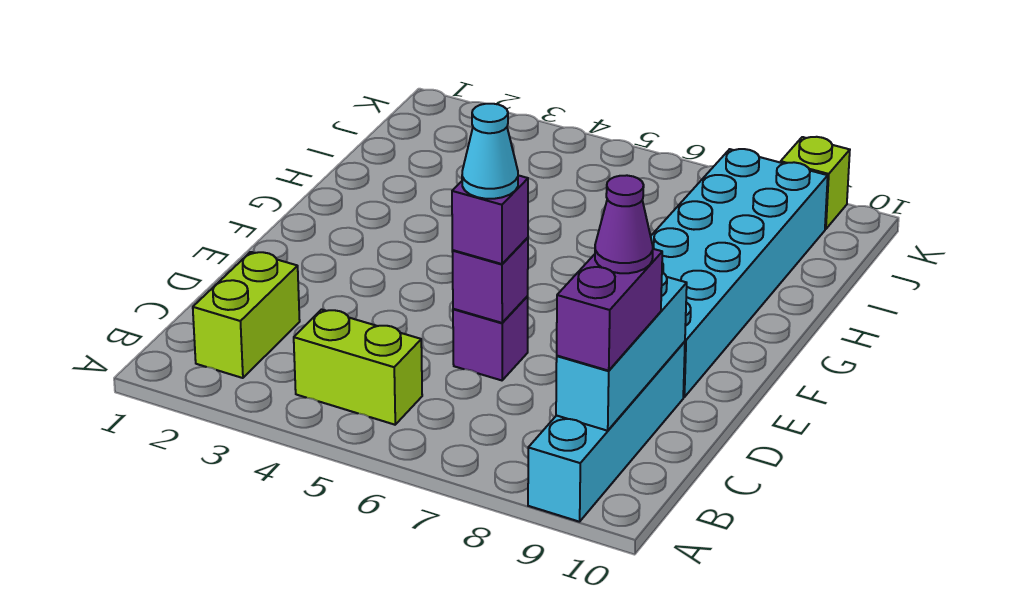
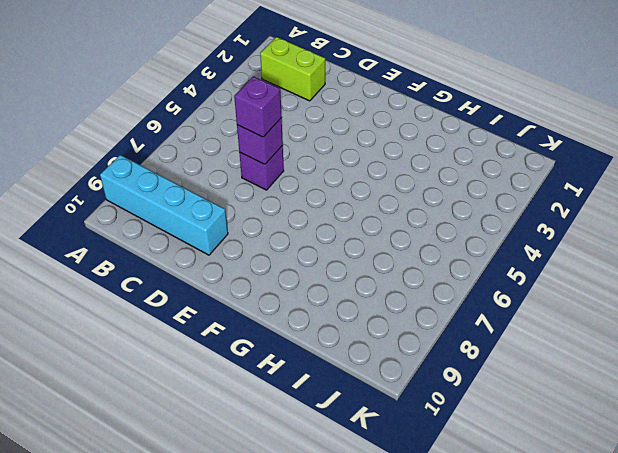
none -> lime brick B4:B5 level 1
none -> cyan brick E8:J9 level 1
none -> lime brick K9 level 1

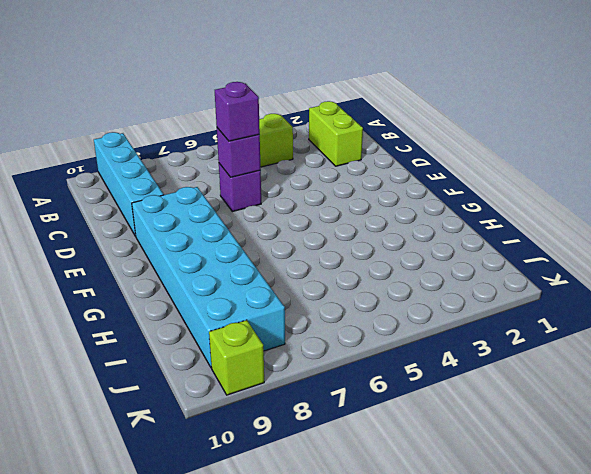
none -> cyan brick B9:D9 level 2
none -> purple brick B9:C9 level 3
none -> purple cone C9 level 4

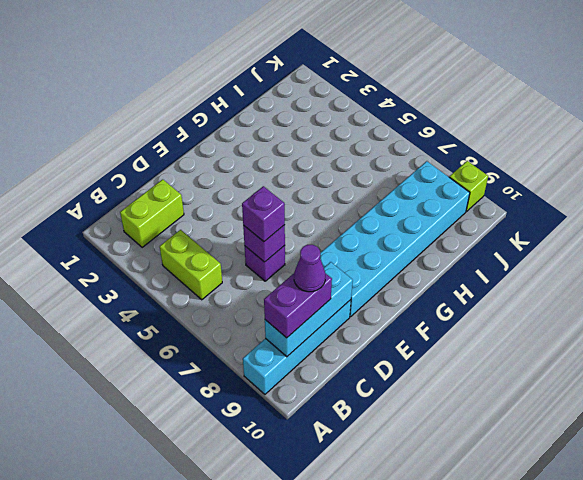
none -> cyan cone D6 level 4

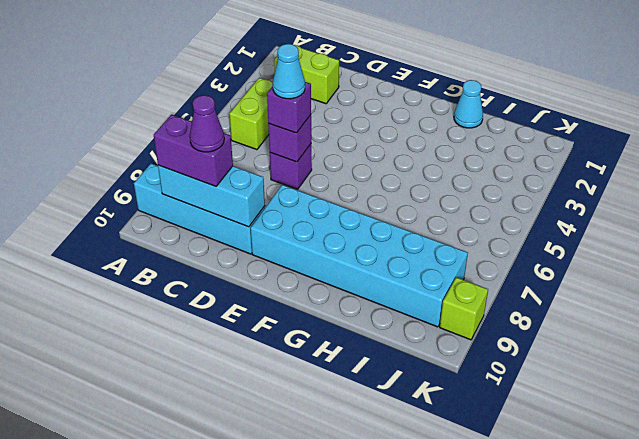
cyan cone H1 level 1 -> none

